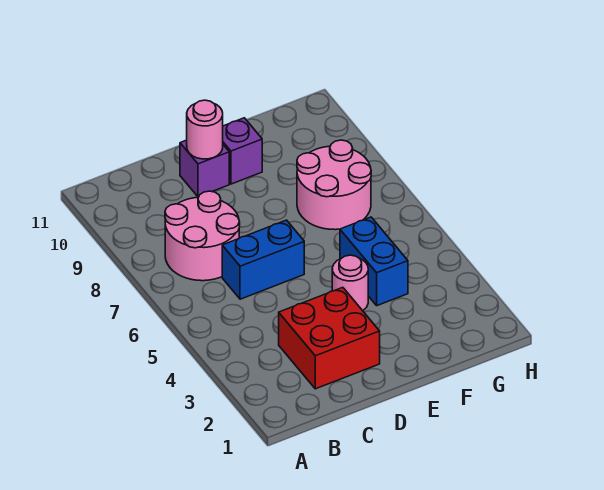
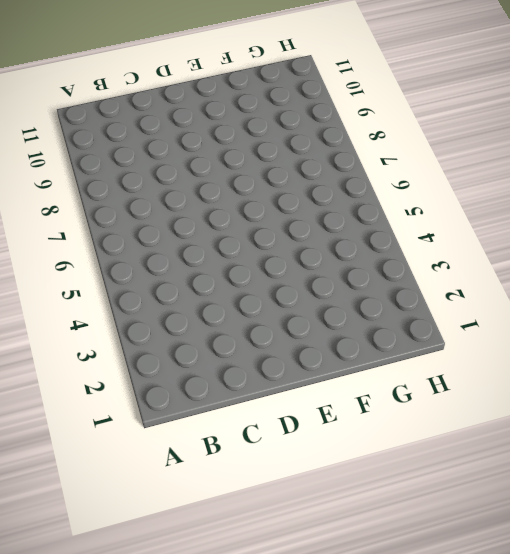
none -> pink round brick B7:C8 level 1
none -> red brick C2:D3 level 1

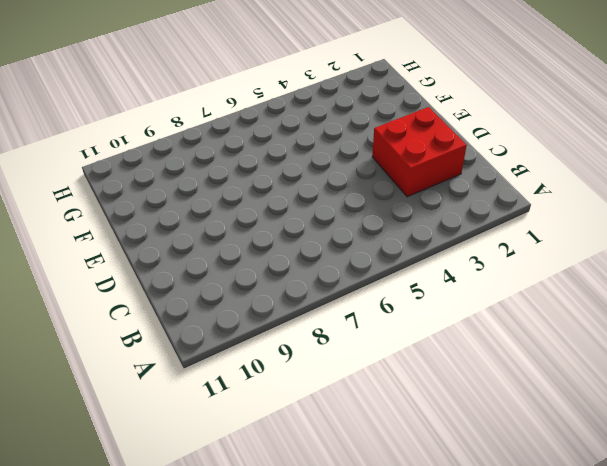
none -> pink round brick B7:C8 level 1
none -> blue brick C6:D6 level 1

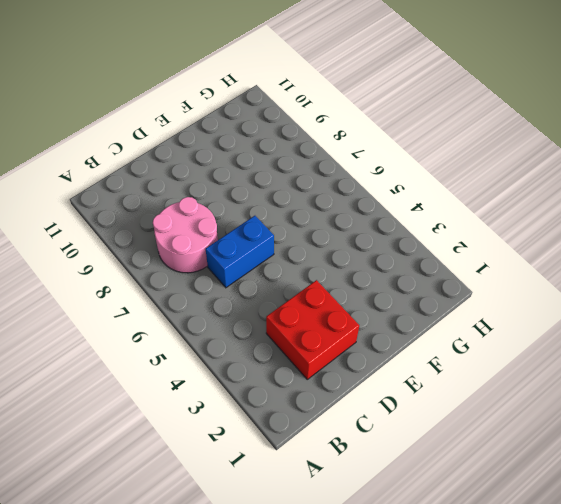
none -> purple brick D10 level 1
none -> pink round brick E4 level 1

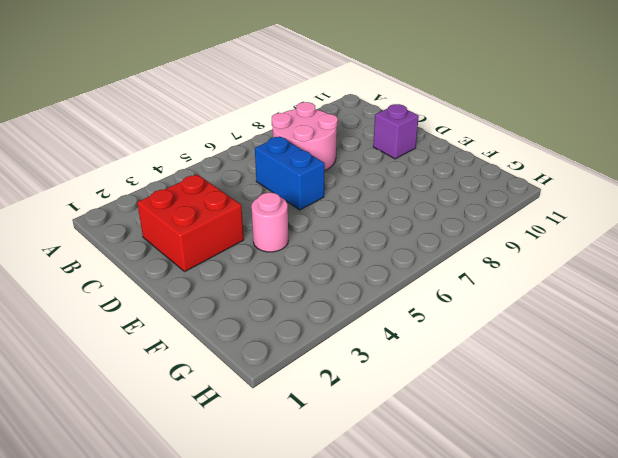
none -> purple brick E10 level 1
none -> blue brick F4:F5 level 1

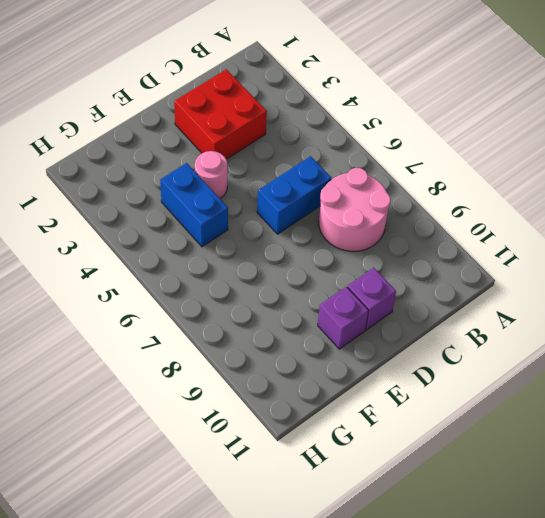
none -> pink round brick F7:G8 level 1
none -> pink round brick D10 level 2

